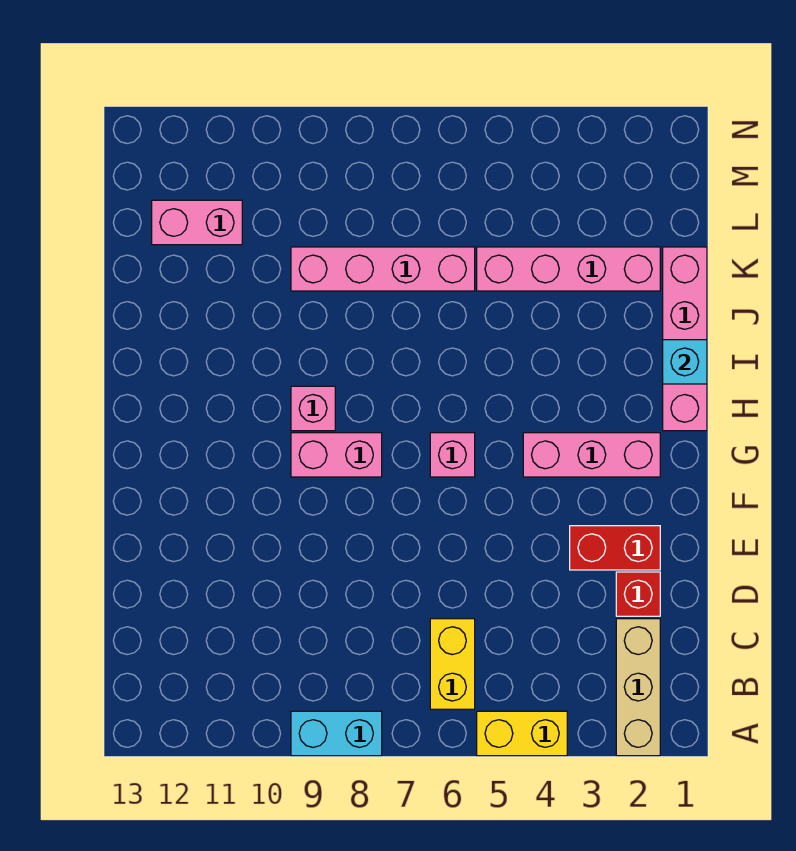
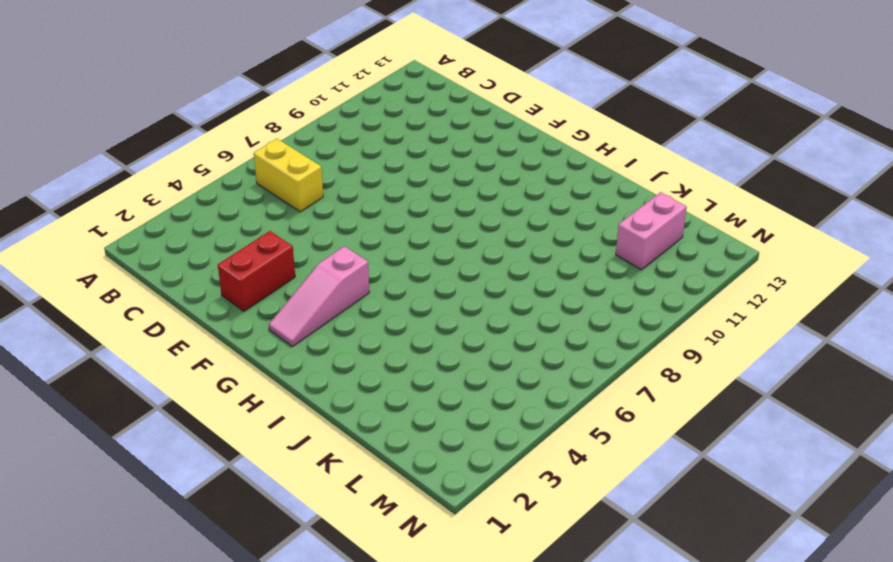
pink slope G2:G4 level 1 top 4 -> pink brick G2:G4 level 1
none -> tan brick A2:C2 level 1
none -> yellow brick A4:A5 level 1
none -> cyan brick A8:A9 level 1

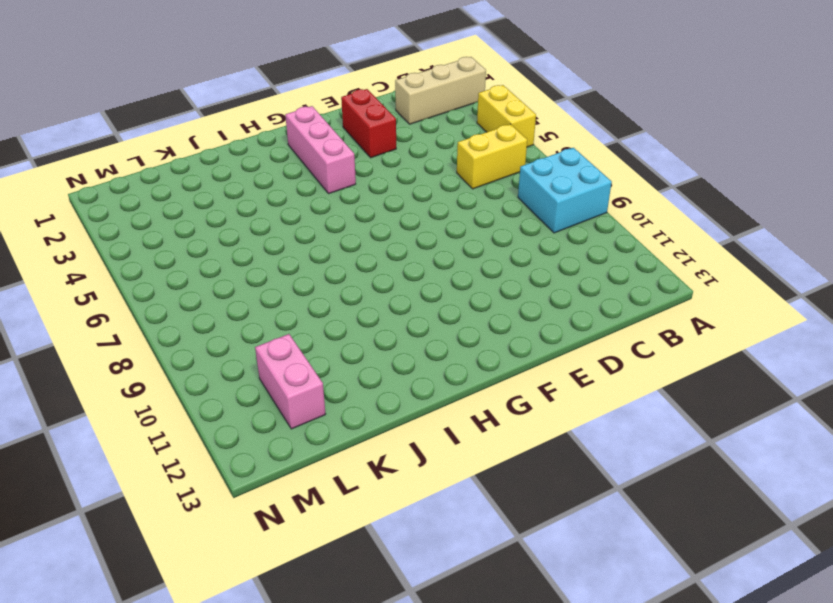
cyan brick A8:B9 level 1 -> cyan brick A8:A9 level 1
none -> red brick D2 level 1
none -> pink brick G6 level 1
none -> pink brick G8:G9 level 1

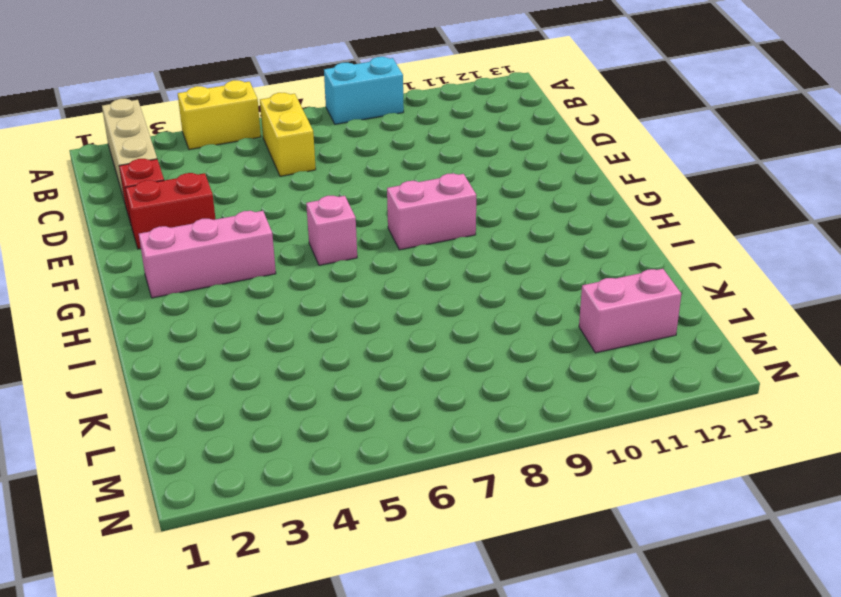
none -> pink brick H1:K1 level 1
none -> pink brick H9 level 1
none -> pink brick K2:K5 level 1

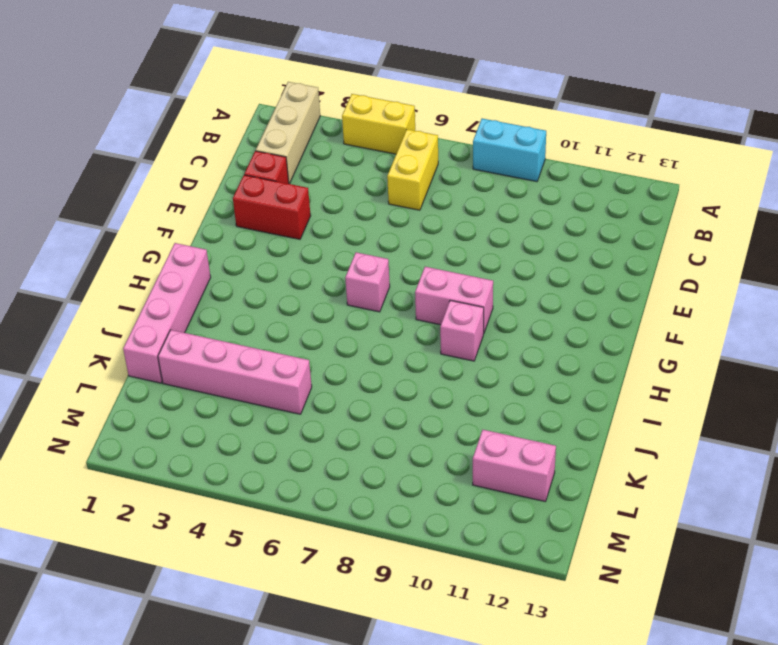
none -> pink brick G2:G4 level 1
none -> pink brick K6:K9 level 1
none -> cyan brick I1 level 2

